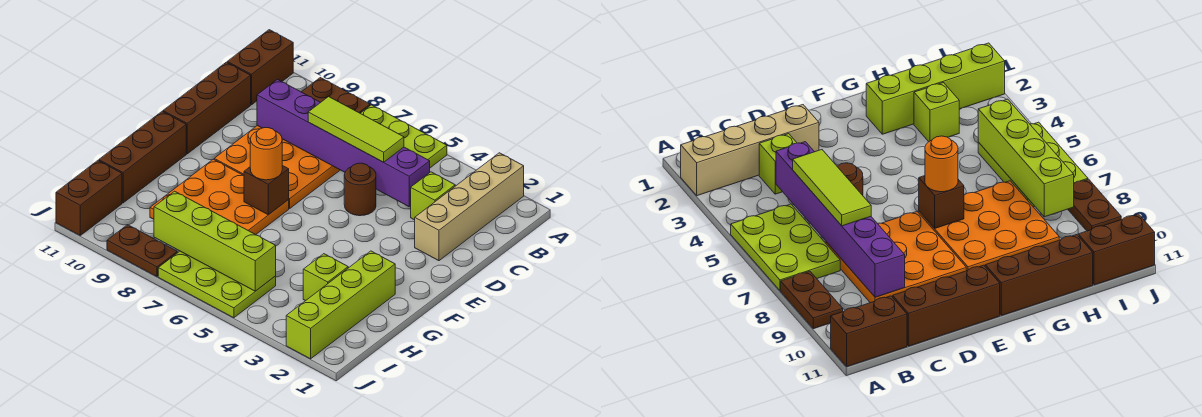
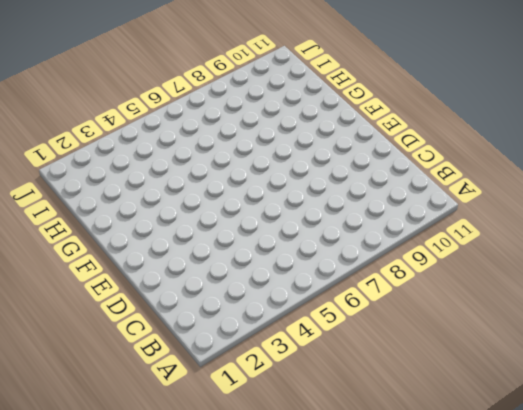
none -> tan brick A2:D2 level 1
none -> lime plate A5:B7 level 1
none -> brown plate A8:A9 level 1

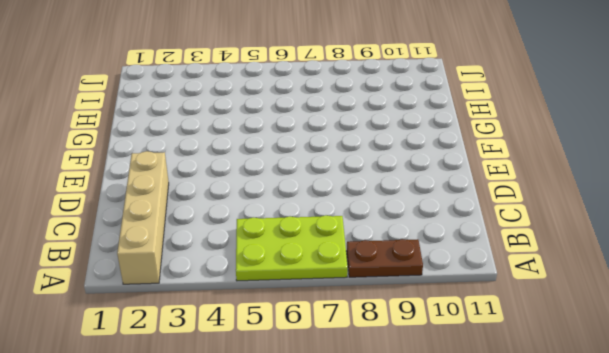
none -> brown brick A11:B11 level 1
none -> lime brick C3 level 1
none -> orange plate C7:E9 level 1

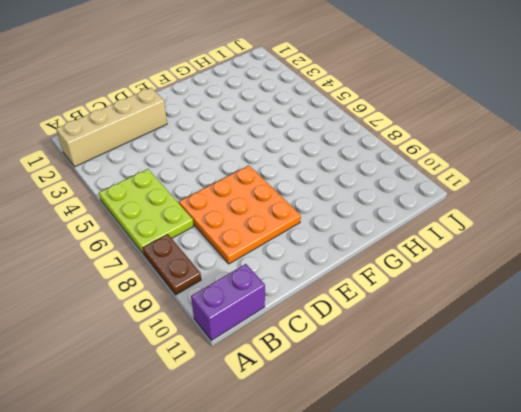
purple brick A11:B11 level 1 -> brown brick A11:B11 level 1
none -> lime brick C3 level 1
none -> brown brick C11:E11 level 1
none -> brown round brick D5 level 1

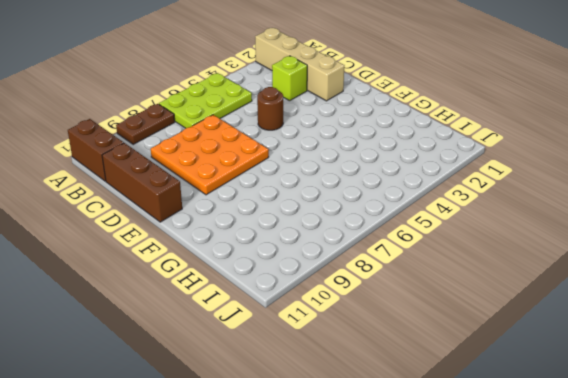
none -> orange plate F7:H9 level 1
none -> brown brick F11:H11 level 1
none -> lime brick G2:J2 level 1

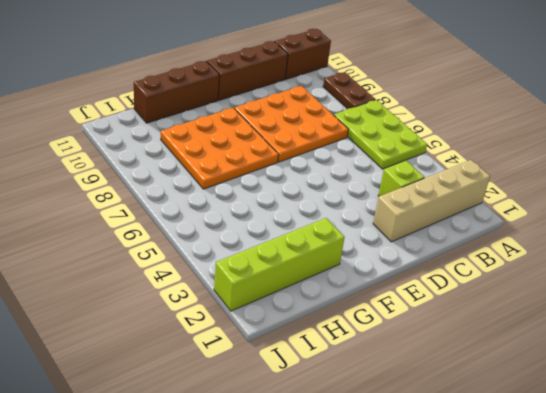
none -> brown round brick D5 level 1
none -> lime brick H3 level 1
none -> lime plate I5:J7 level 1

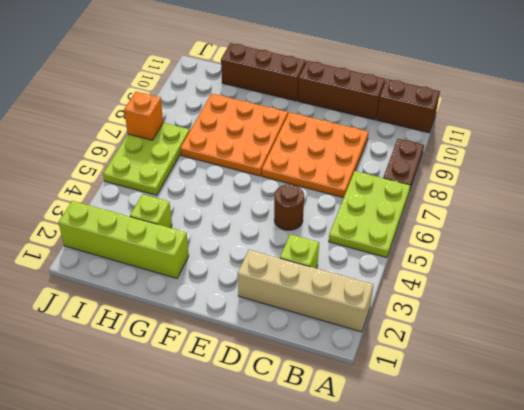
orange brick J7 level 2 -> none
none -> brown brick I11:J11 level 1
none -> brown plate J8:J9 level 1
none -> purple brick C4:C9 level 2

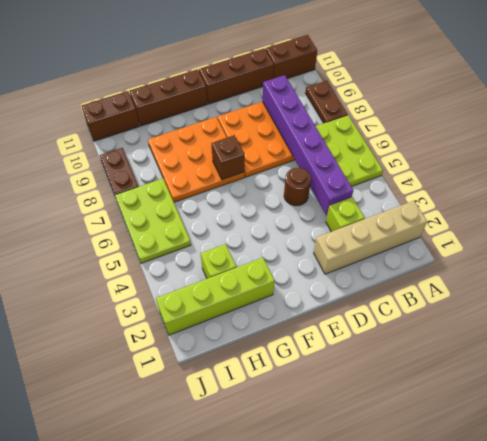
none -> lime brick I5:I8 level 2
none -> lime tile C5:C7 level 3
none -> orange round brick F7 level 3

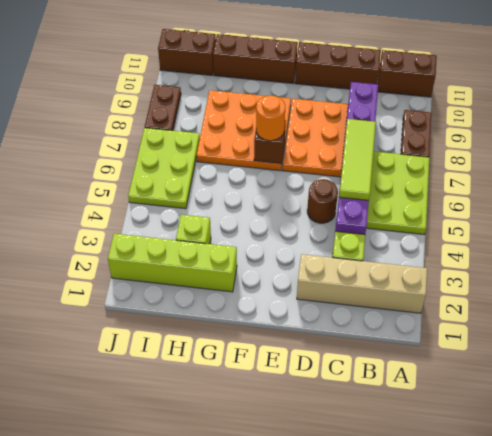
none -> lime brick I5:I8 level 2

